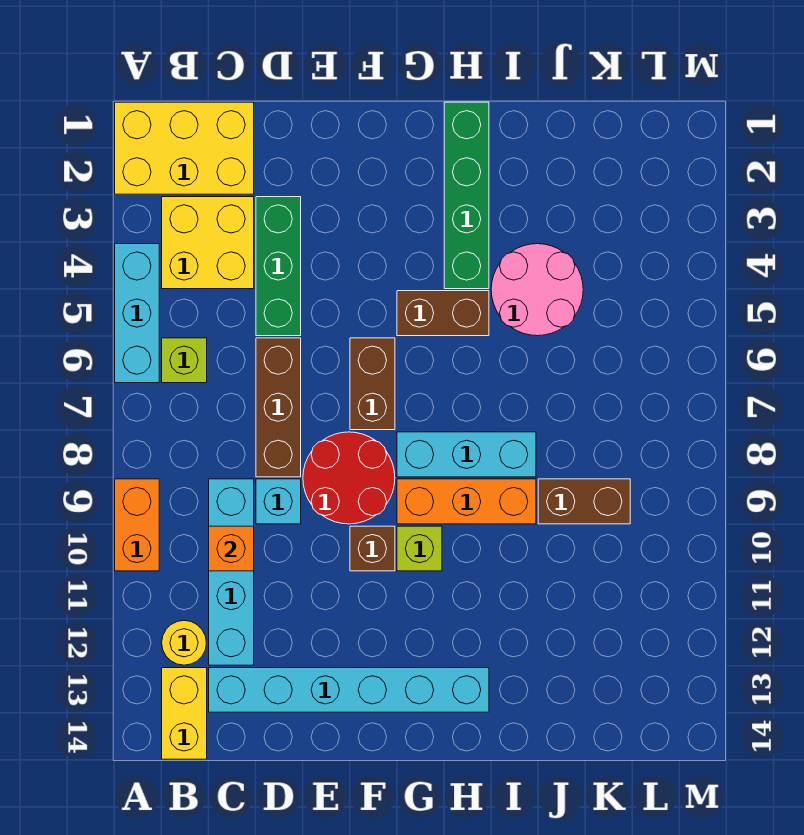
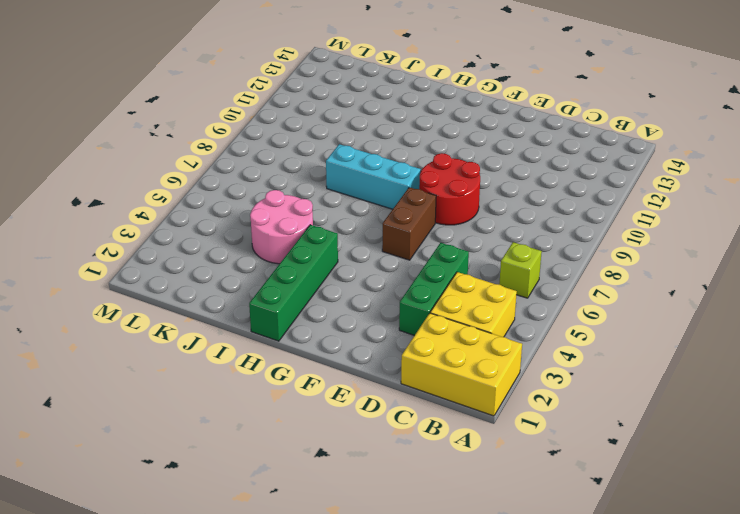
none -> cyan brick A4:A6 level 1
none -> orange brick A9:A10 level 1
none -> yellow round brick B12 level 1

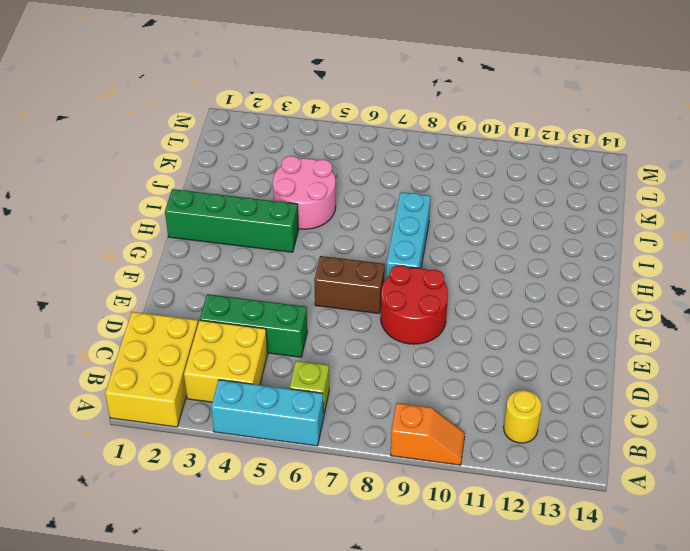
orange slope A9:A10 level 1 top 9 -> orange brick A9:A10 level 1
none -> yellow brick B13:B14 level 1
none -> cyan brick C9:C12 level 1
none -> cyan brick C13:H13 level 1

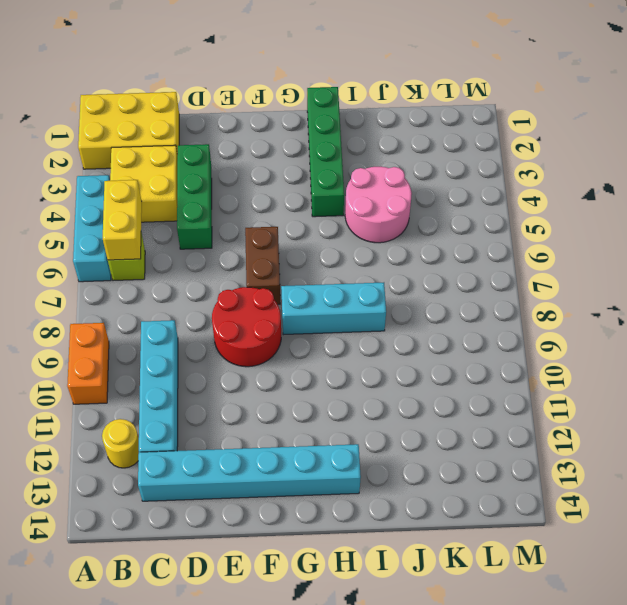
yellow brick B5:B6 level 2 -> yellow brick B13:B14 level 1
none -> brown brick D6:D8 level 1
none -> cyan brick D9 level 1
none -> brown brick F10 level 1

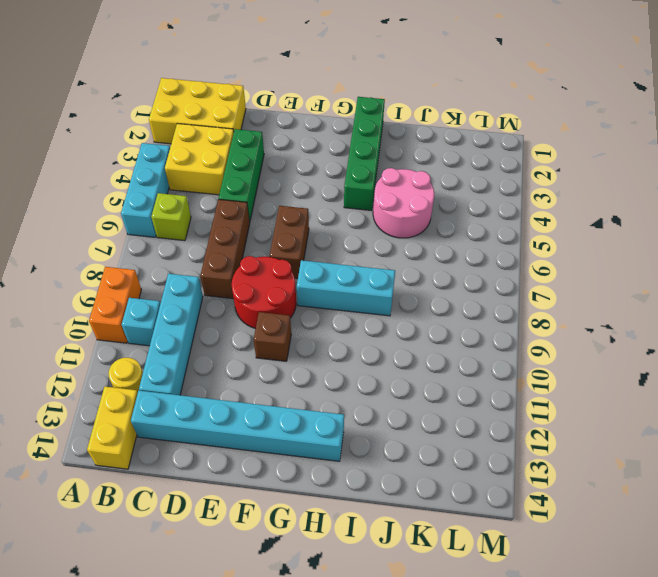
cyan brick B10 level 1 -> cyan brick D9 level 1
none -> brown brick G5:H5 level 1
none -> orange brick G9:I9 level 1
none -> lime brick G10 level 1

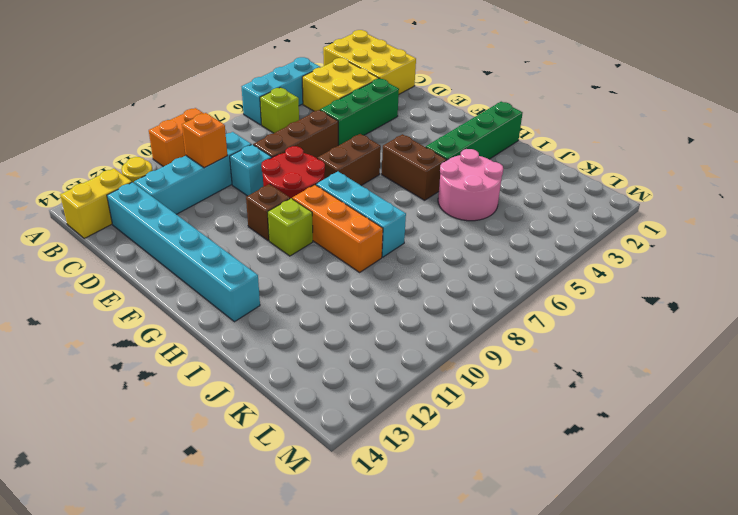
none -> brown brick J9:K9 level 1

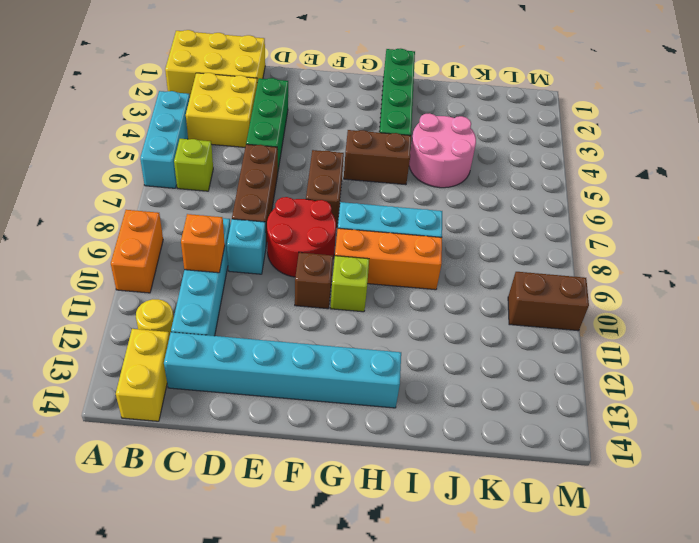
brown brick L10:M10 level 1 -> brown brick J9:K9 level 1

